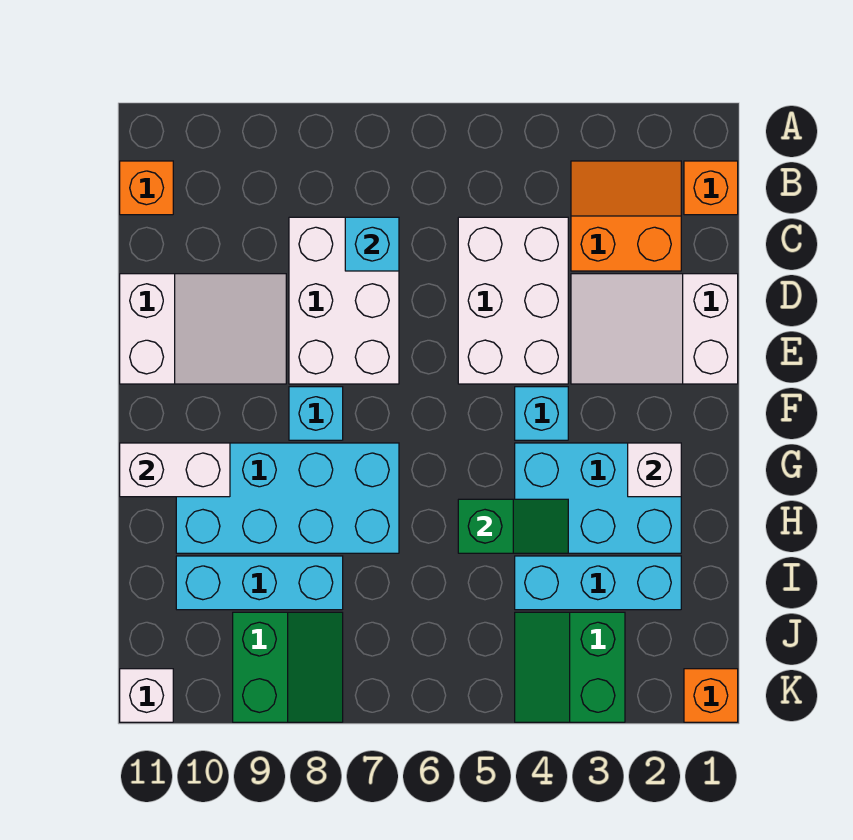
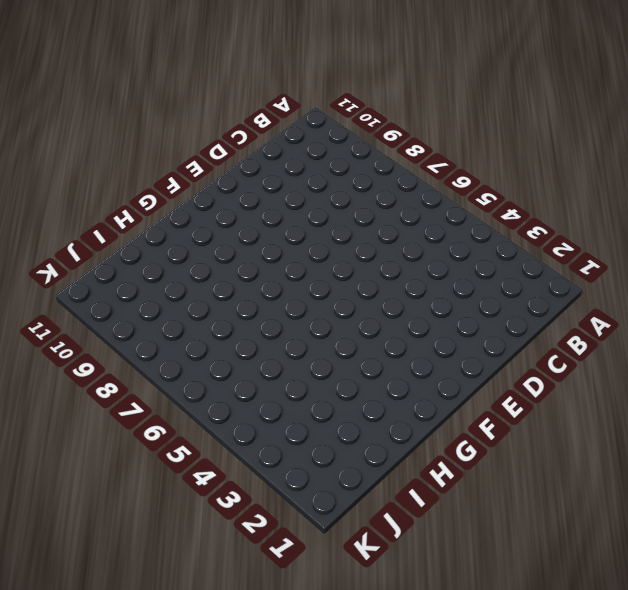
none -> orange brick B1 level 1
none -> orange slope B2:C3 level 1 top C
none -> orange brick B11 level 1

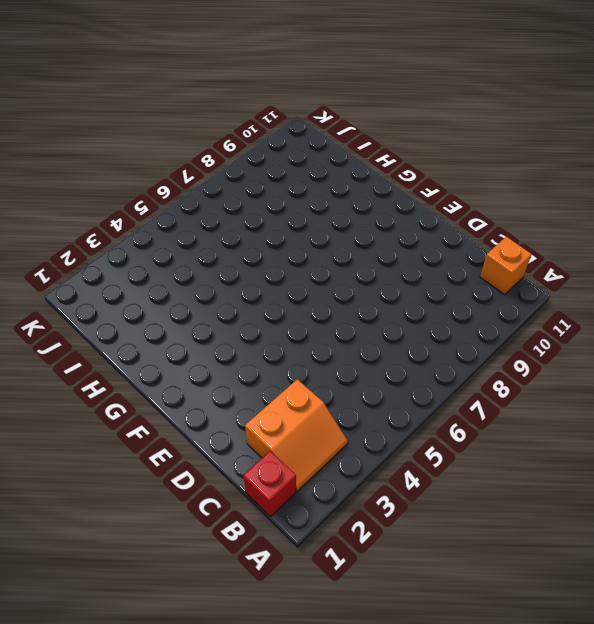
red brick B1 level 1 -> orange brick B1 level 1
none -> white brick C4:E5 level 1
none -> white brick C7:E8 level 1
none -> white slope D1:E3 level 1 top 1

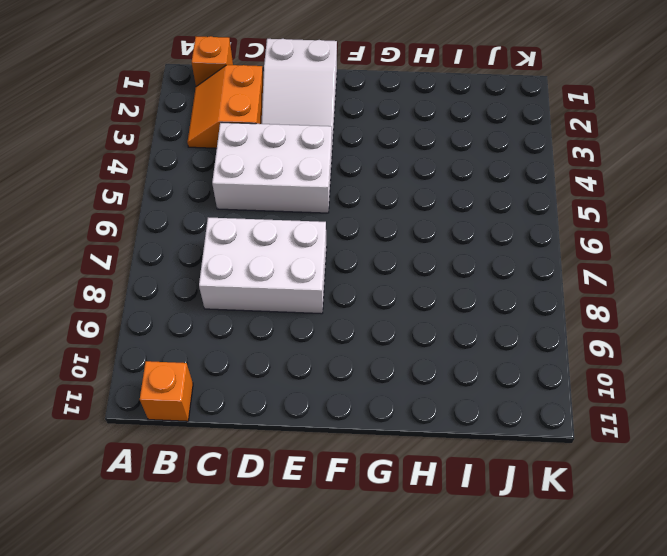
none -> white slope D9:E11 level 1 top 11
none -> cyan brick F4 level 1
none -> cyan brick F8 level 1

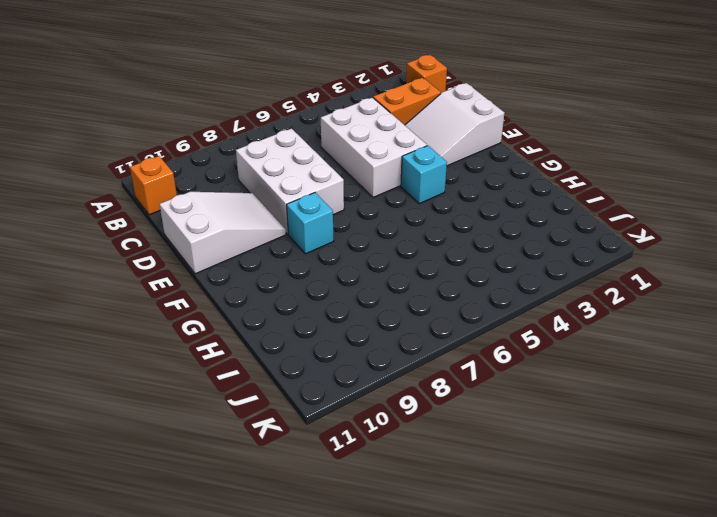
none -> cyan brick G2:H4 level 1
none -> cyan brick G7:H10 level 1
none -> cyan brick I2:I4 level 1

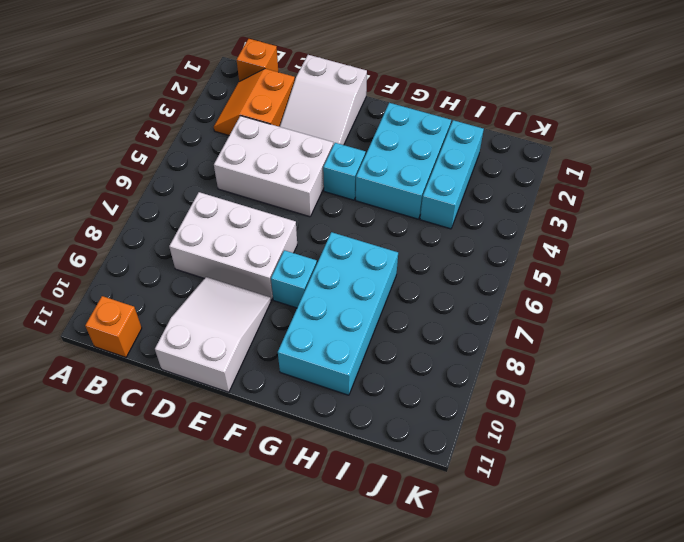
none -> cyan brick I8:I10 level 1
none -> green slope J3:K4 level 1 top 3
none -> green slope J8:K9 level 1 top 9

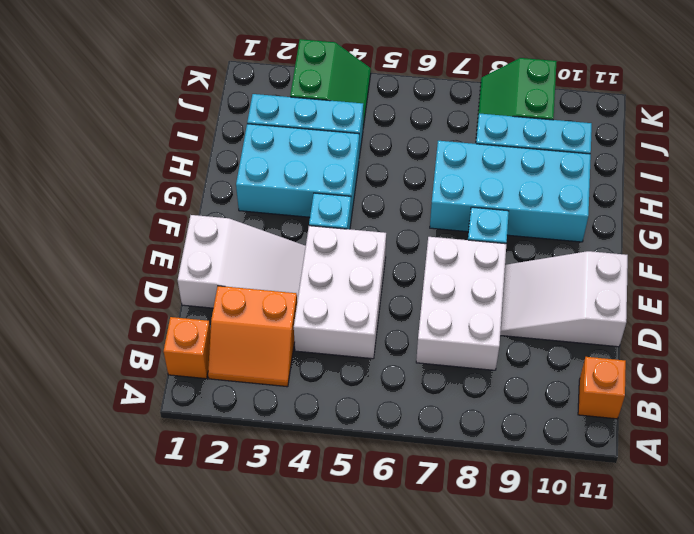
none -> orange brick K1 level 1
none -> white brick K11 level 1
none -> cyan brick C7 level 2

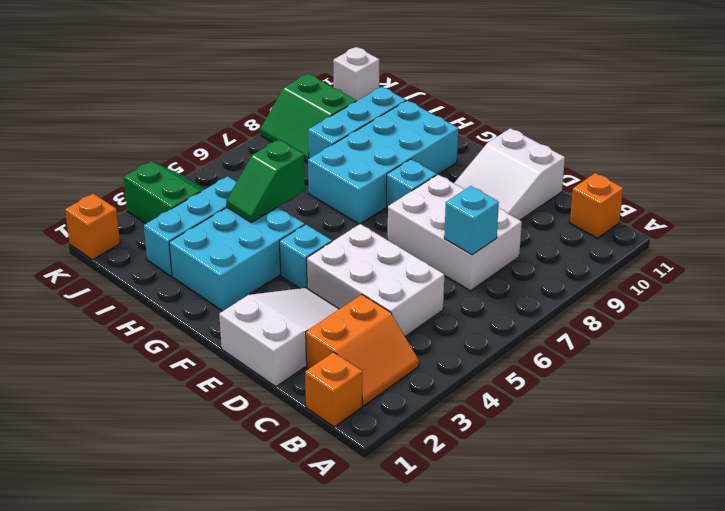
none -> white brick G2 level 2
none -> white brick G10:G11 level 2

